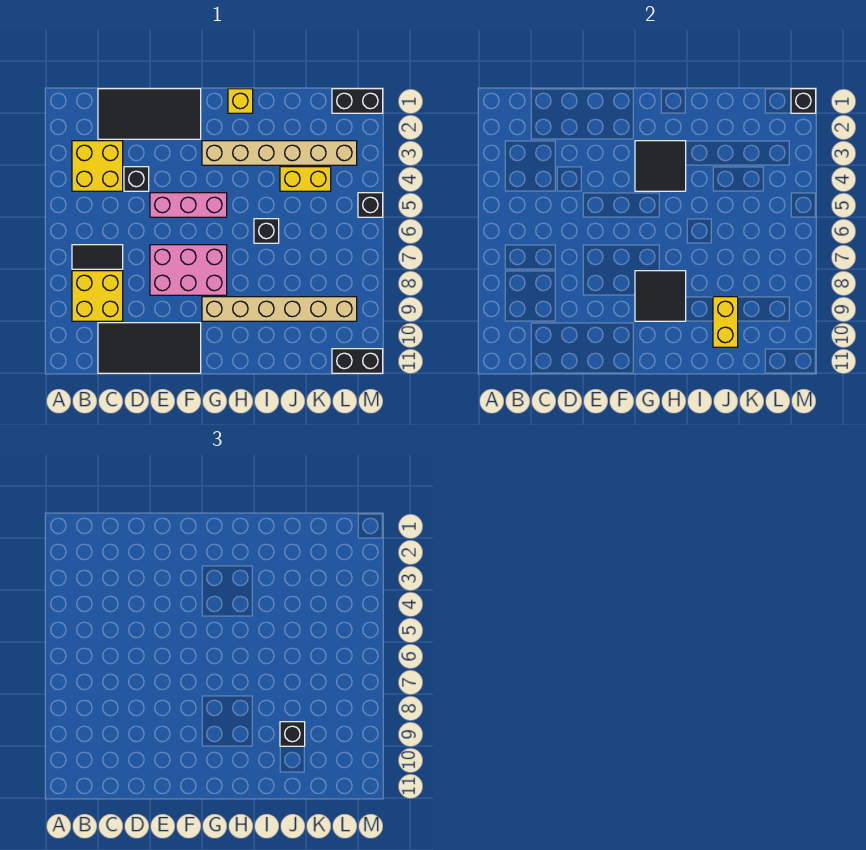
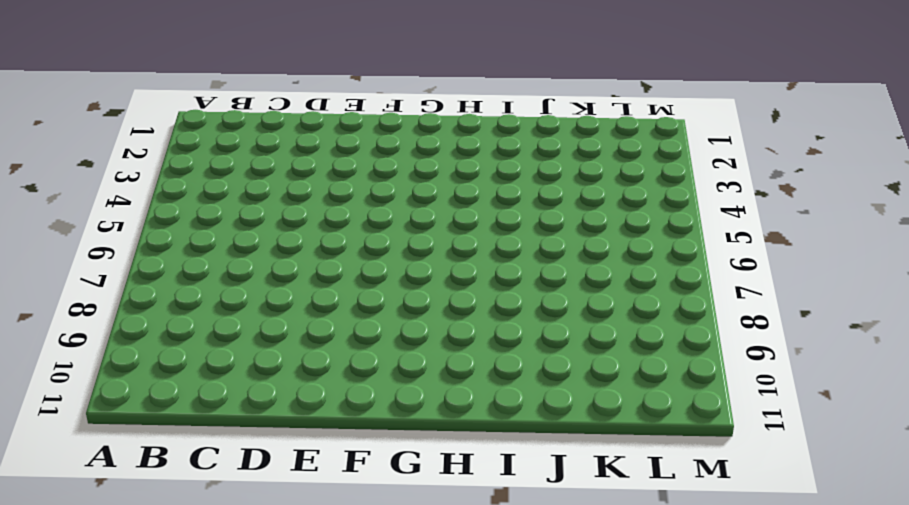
none -> yellow brick B3:C4 level 1
none -> black tile B7:C7 level 1
none -> yellow brick B8:C9 level 1

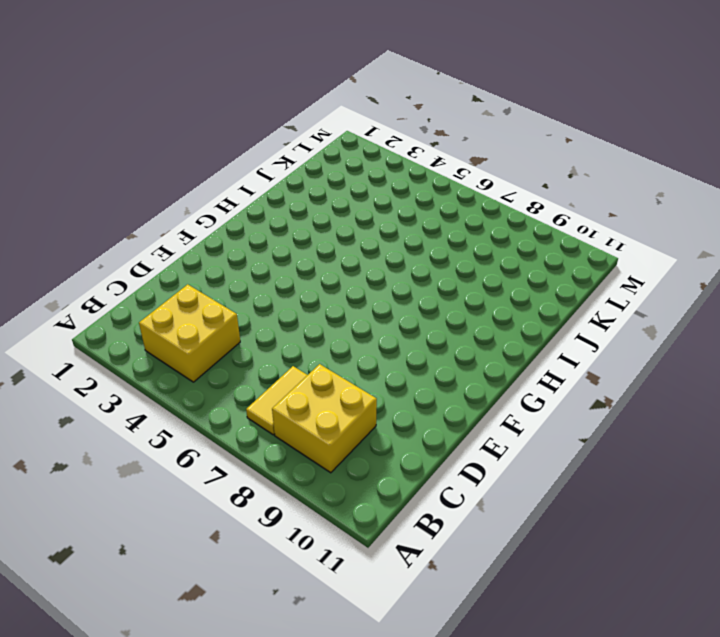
yellow tile B7:C7 level 1 -> black tile B7:C7 level 1
none -> black tile C1:F2 level 1
none -> black tile C10:F11 level 1
none -> black brick D4 level 1

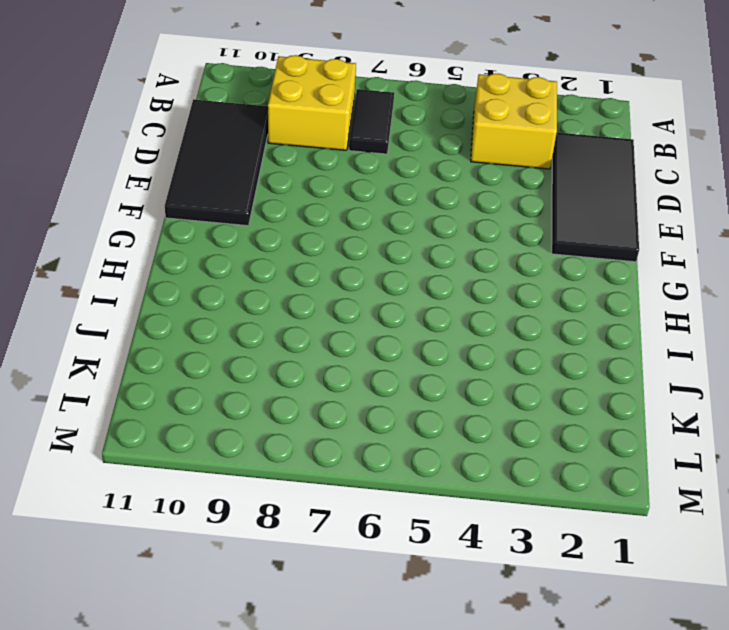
none -> black brick D4 level 1
none -> pink brick E5:G5 level 1
none -> pink brick E7:G8 level 1

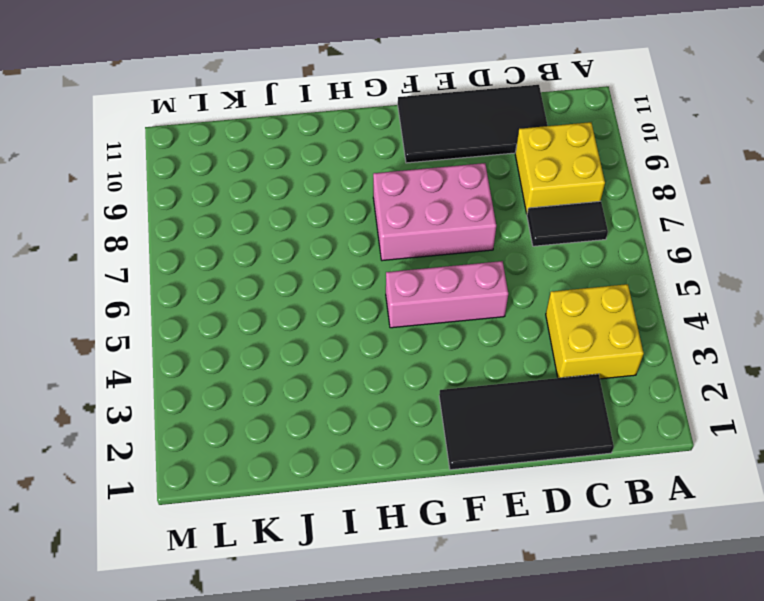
none -> black brick D4 level 1
none -> tan brick G3:L3 level 1
none -> tan brick G9:L9 level 1

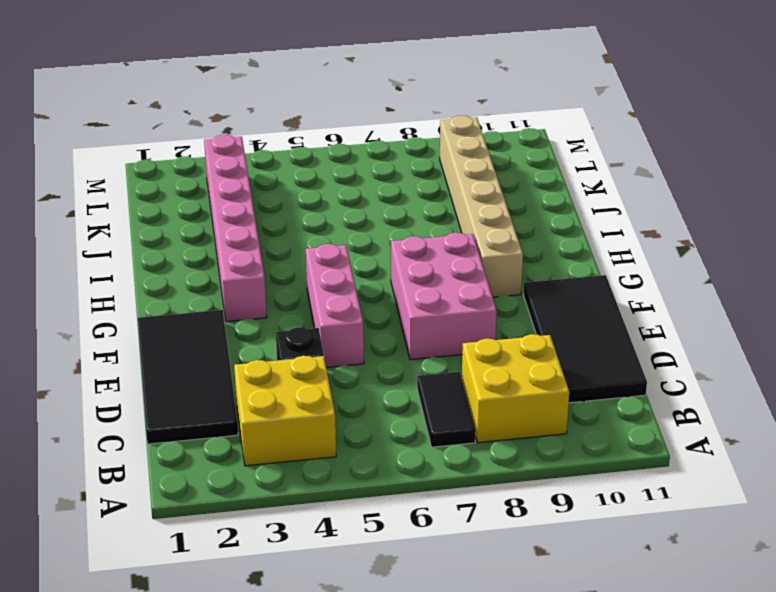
pink brick G3:L3 level 1 -> tan brick G3:L3 level 1
none -> yellow brick H1 level 1
none -> black brick I6 level 1
none -> yellow brick J4:K4 level 1

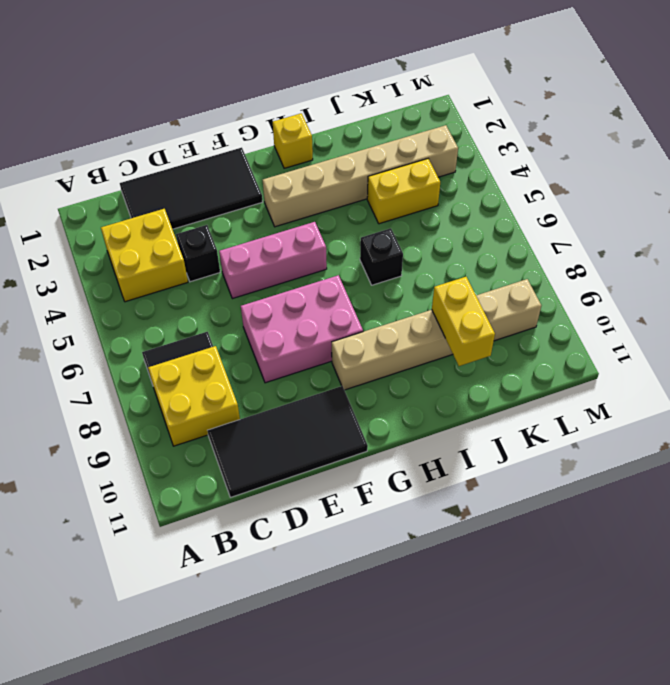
none -> black brick L1:M1 level 1
none -> black brick L11:M11 level 1
none -> black brick M5 level 1

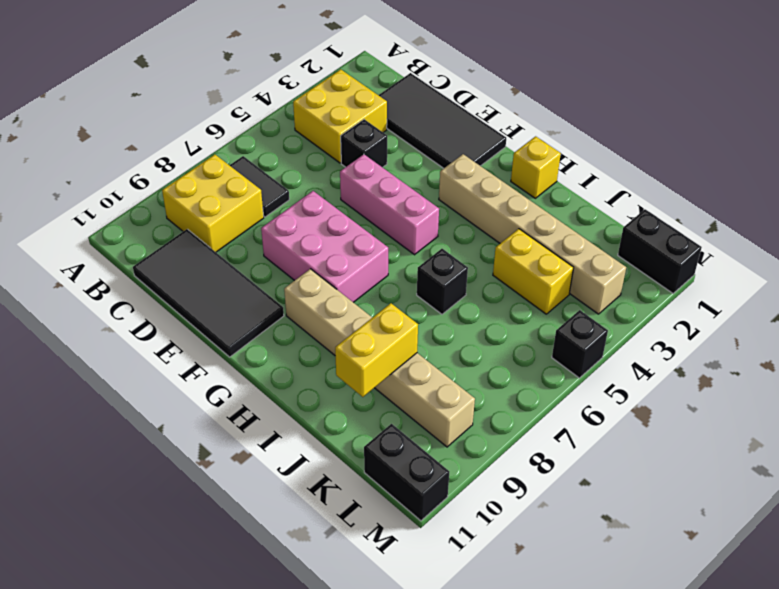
none -> black tile G3:H4 level 2
none -> black tile G8:H9 level 2
none -> black brick M1 level 2

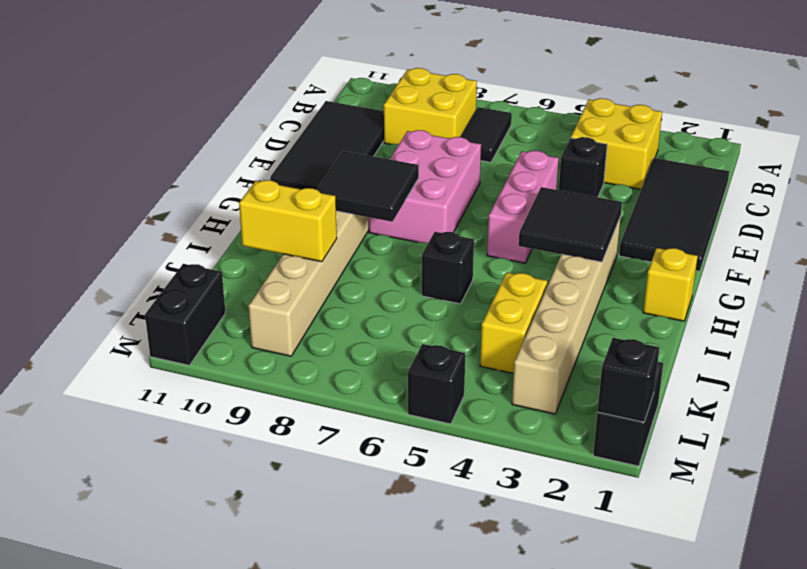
none -> black brick J9 level 3

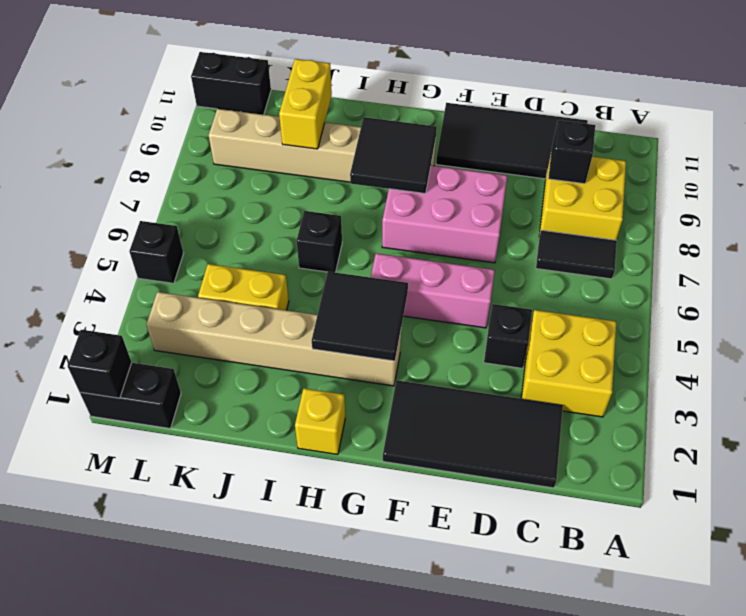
black brick C9 level 2 -> black brick J9 level 3

